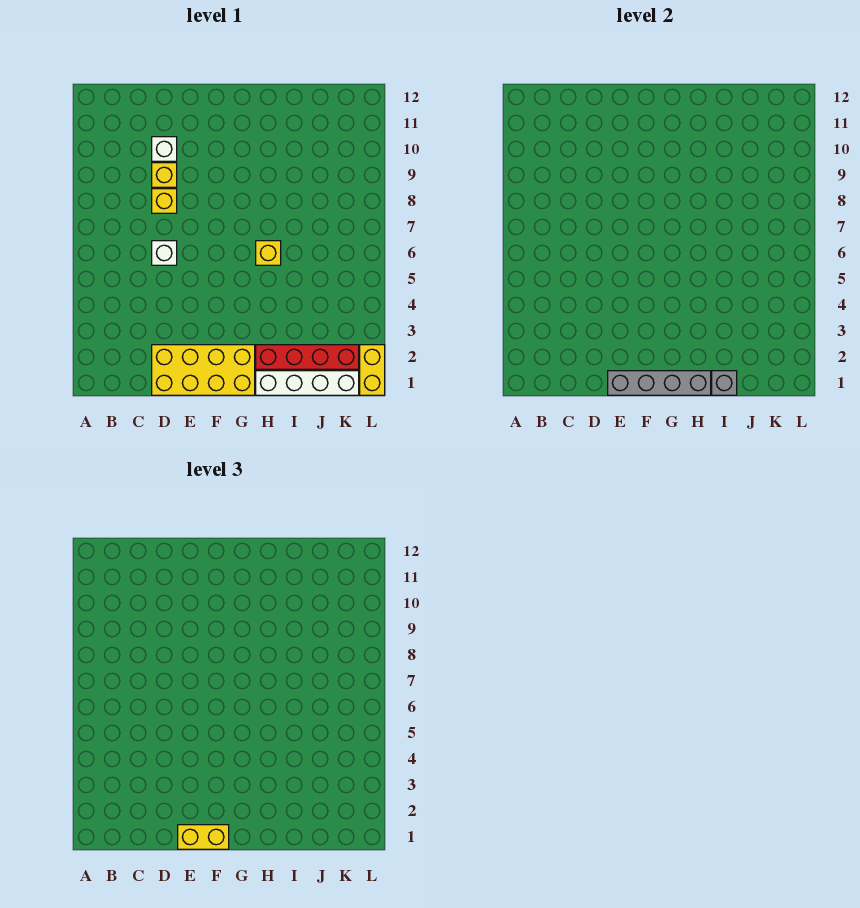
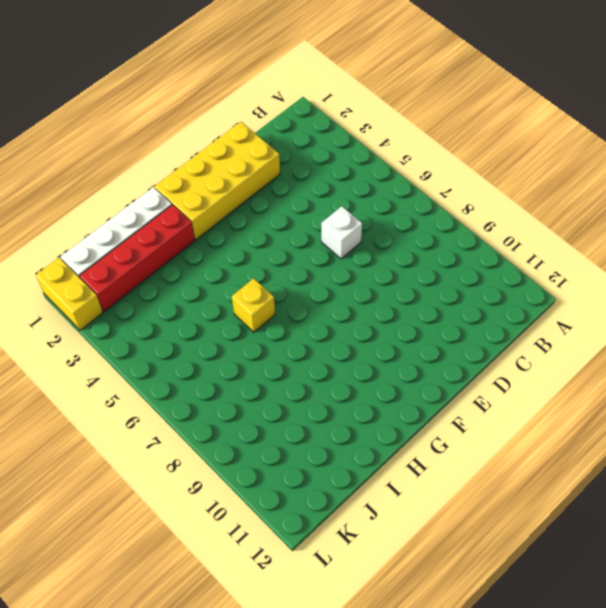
none -> yellow brick D8 level 1
none -> yellow brick D9 level 1
none -> white brick D10 level 1

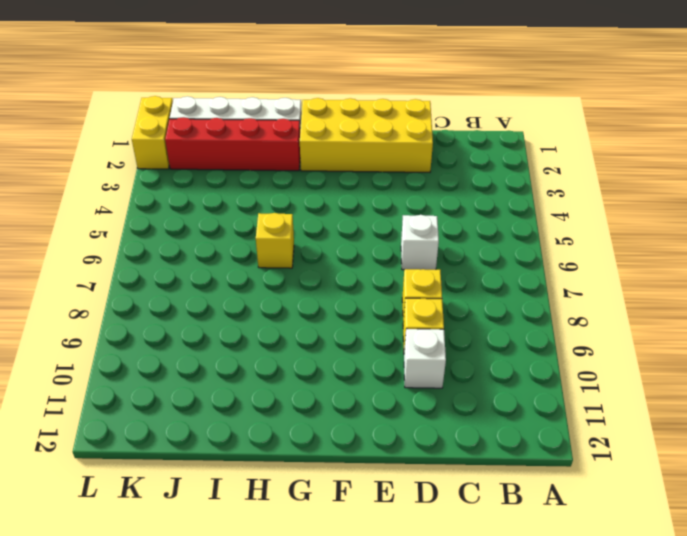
none -> grey brick E1:H1 level 2
none -> grey brick I1 level 2
none -> yellow brick E1:F1 level 3

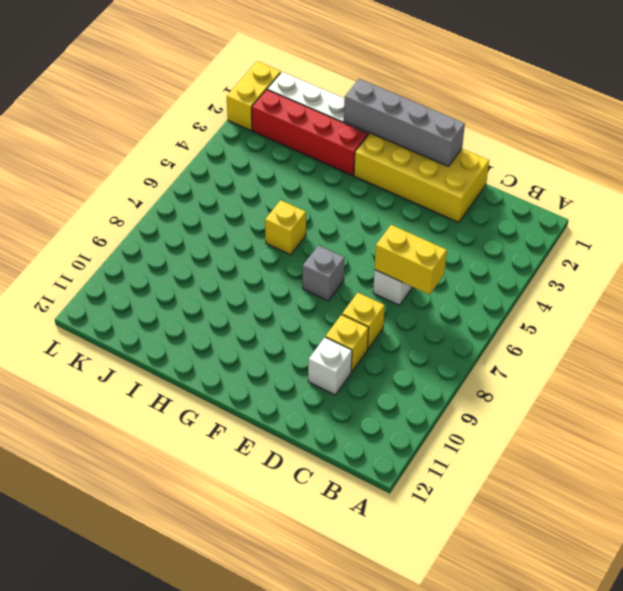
yellow brick C6:D6 level 2 -> yellow brick E1:F1 level 3
grey brick F7 level 1 -> grey brick I1 level 2

